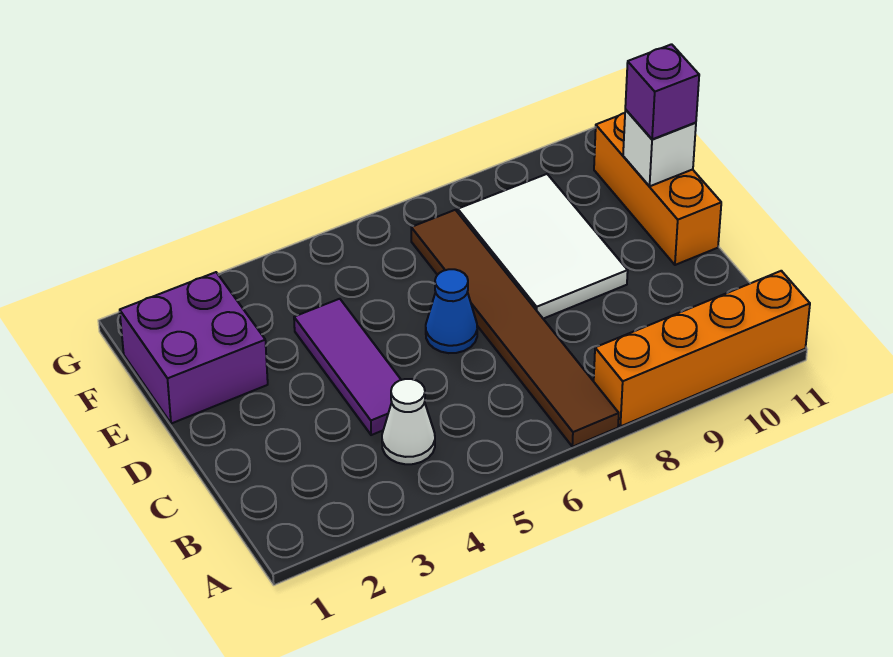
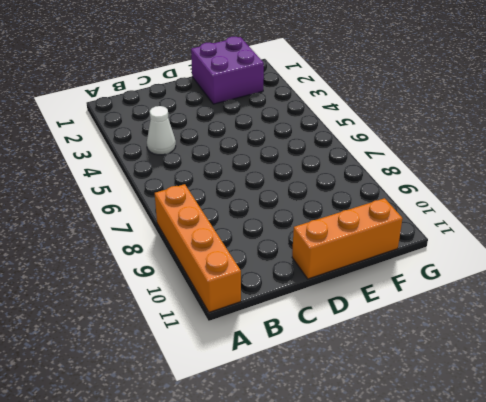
none -> brown tile A7:F7 level 1
none -> purple tile C4:E4 level 1

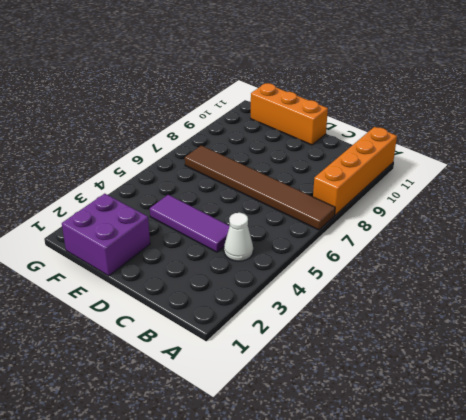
none -> blue cone D6 level 1
none -> white tile D8:F9 level 1

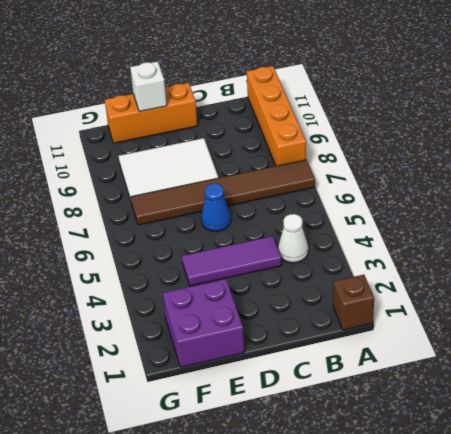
brown brick A1 level 1 -> none
none -> purple brick E11 level 3

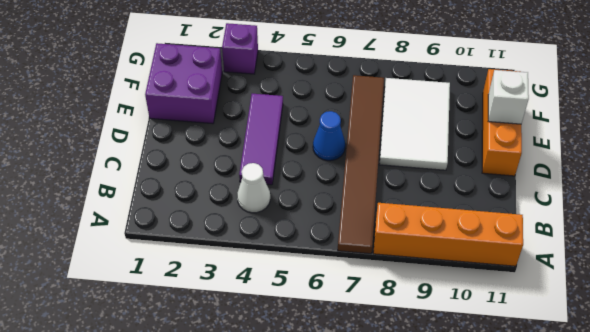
purple brick G3 level 1 -> purple brick E11 level 3

